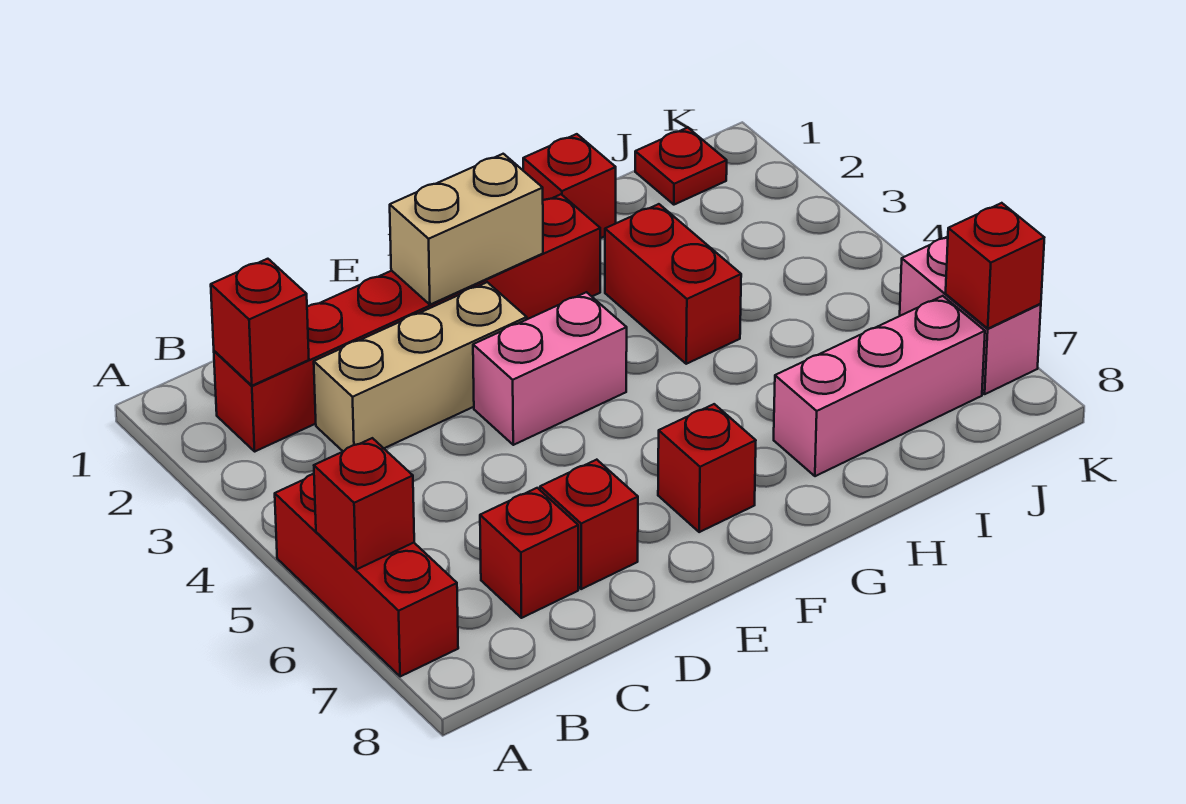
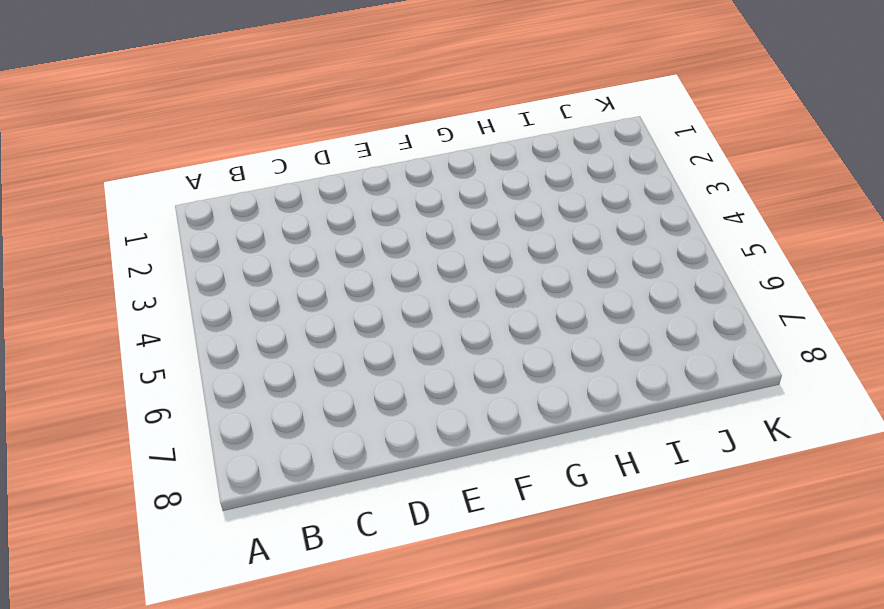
none -> red brick A5:A7 level 1
none -> red brick B2:G2 level 1
none -> tan brick C3:E3 level 1

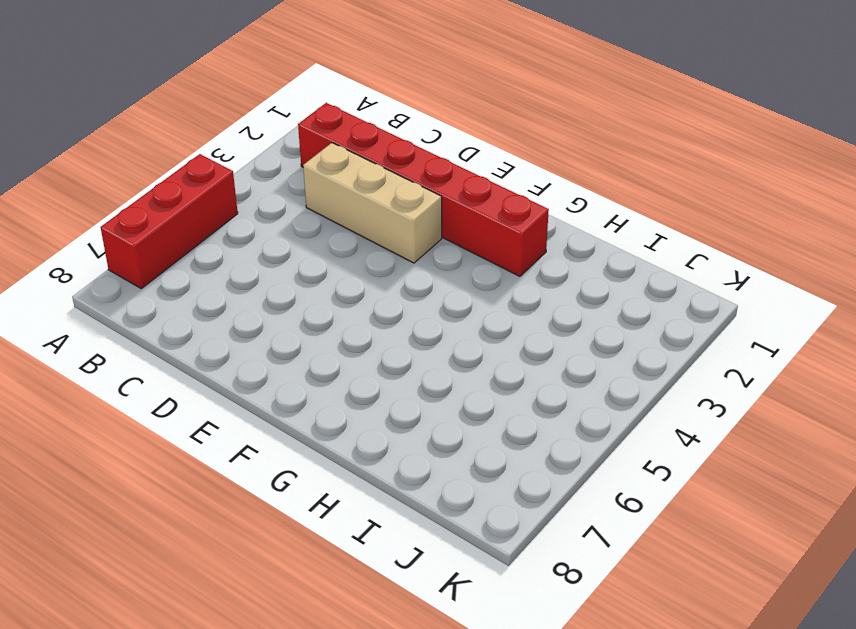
none -> red brick C7 level 1
none -> red brick D7 level 1
none -> pink brick E4:F4 level 1

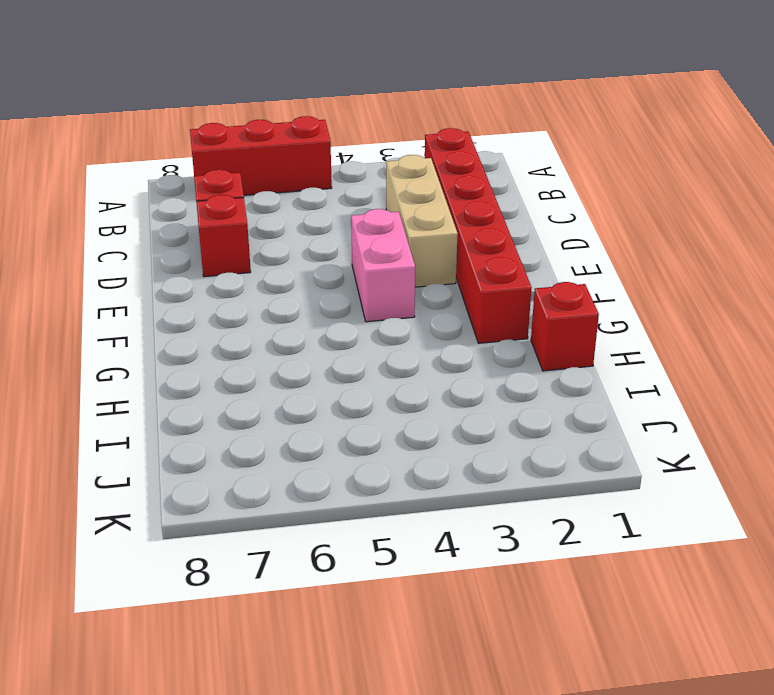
none -> red brick F7 level 1
none -> red brick H3:H4 level 1
none -> pink brick H7:J7 level 1

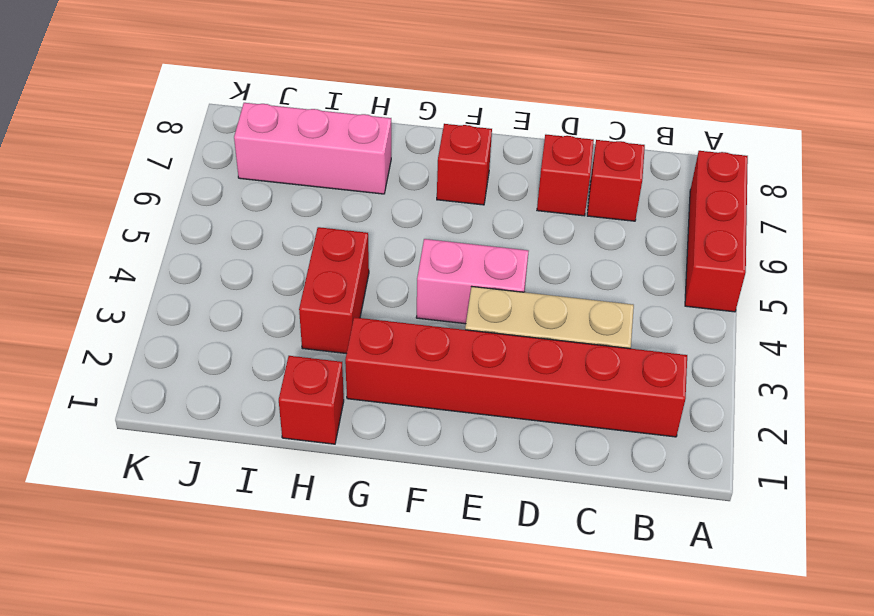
none -> red plate J1 level 1
none -> pink brick K6:K7 level 1
none -> red brick A6 level 2

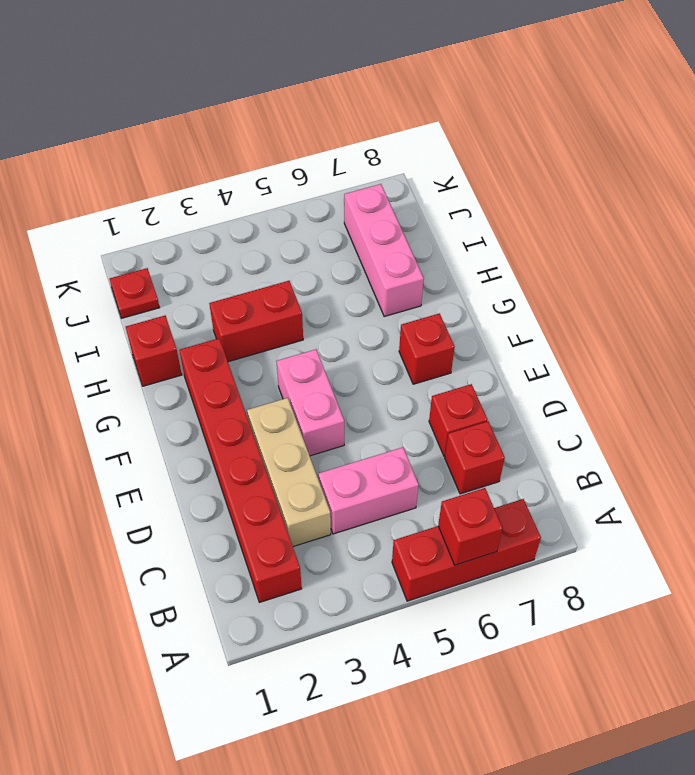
pink brick C4:C5 level 1 -> pink brick K6:K7 level 1
none -> red brick B2 level 2
none -> tan brick E2:F2 level 2
none -> red brick K7 level 2

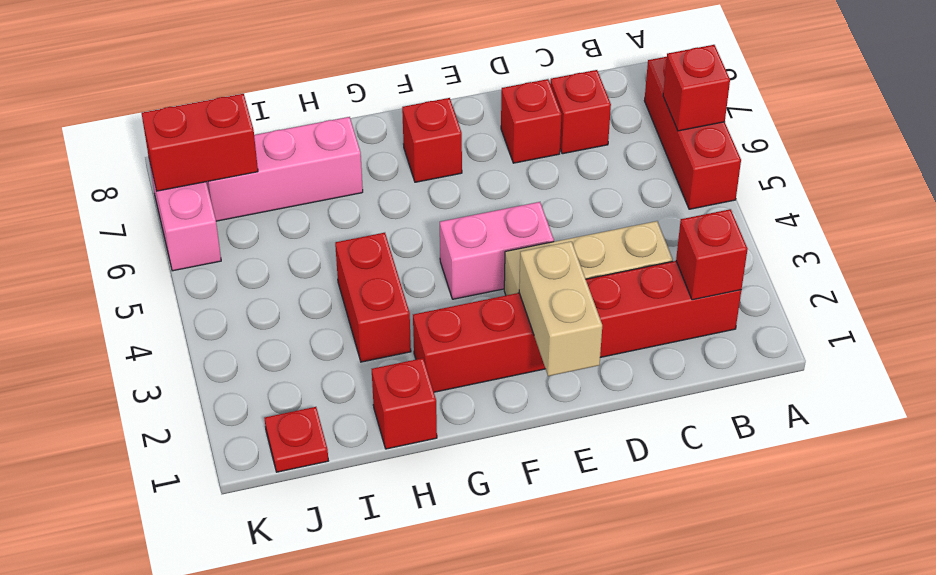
tan brick E1:E2 level 2 -> tan brick E2:F2 level 2
red brick J7:K7 level 2 -> red brick K7 level 2

